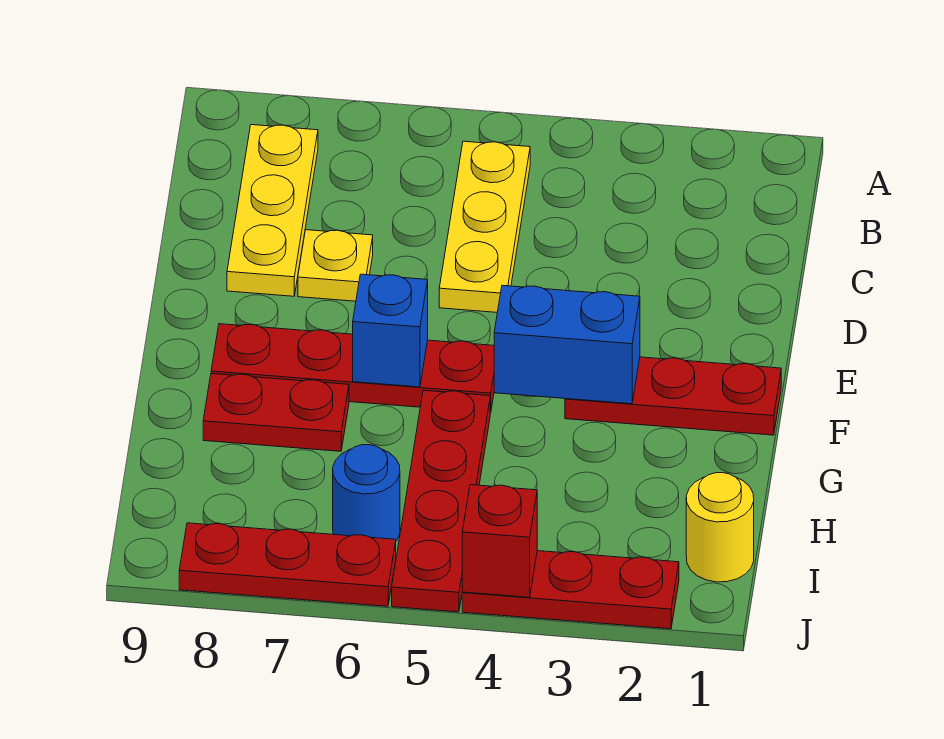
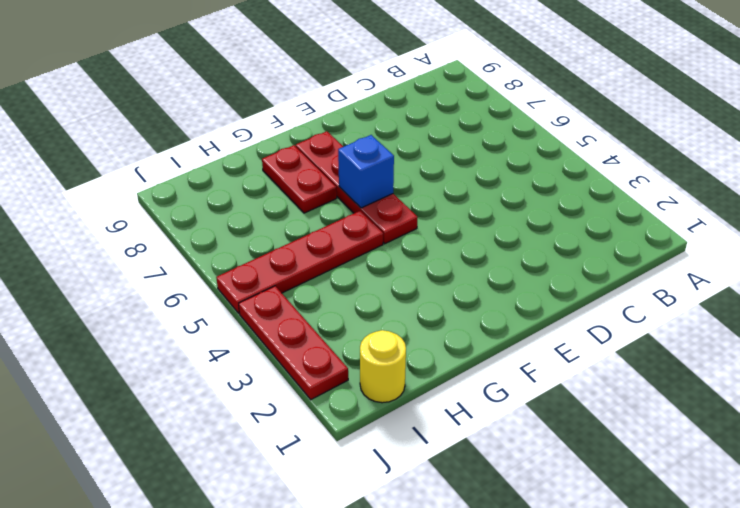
none -> yellow plate B5:D5 level 1
none -> yellow plate B8:D8 level 1
none -> yellow plate D7 level 1

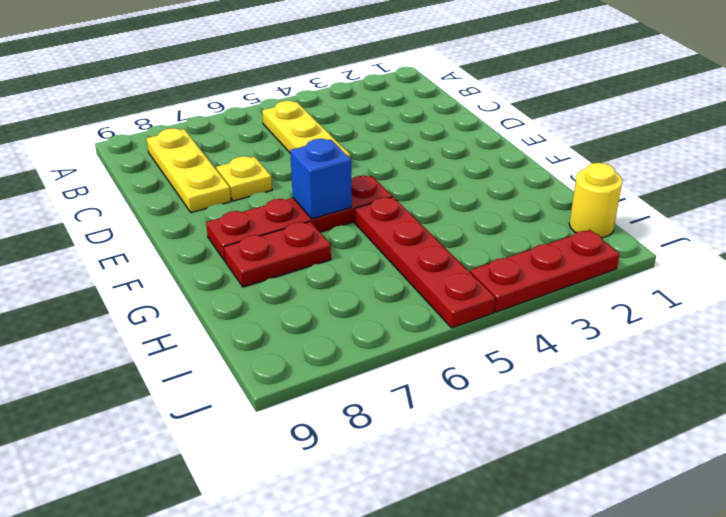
none -> red plate F1:F3 level 1
none -> blue round brick I6 level 1
none -> red plate J6:J8 level 1

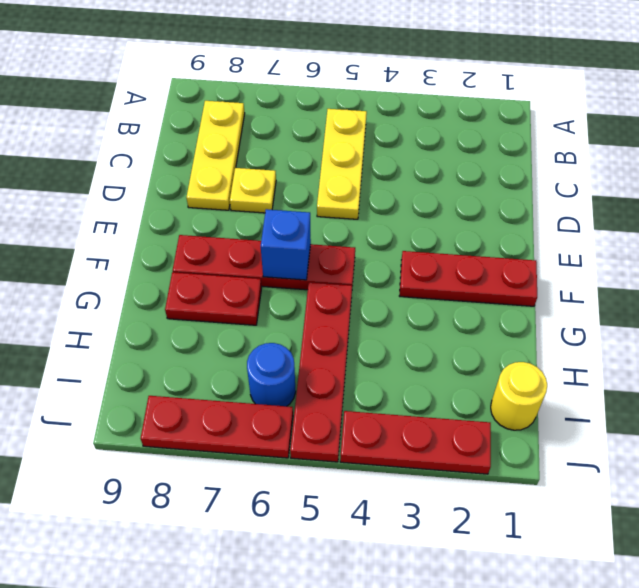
none -> blue brick F3:F4 level 2
none -> red brick J4 level 2

